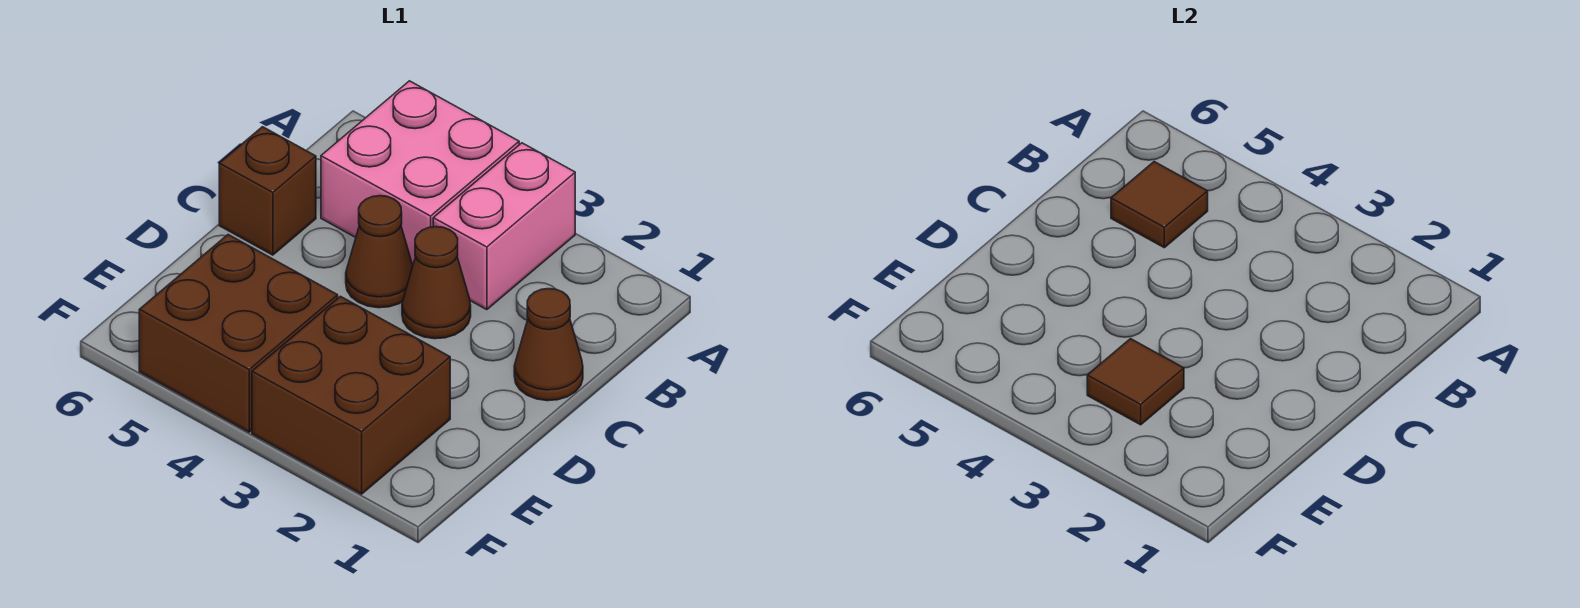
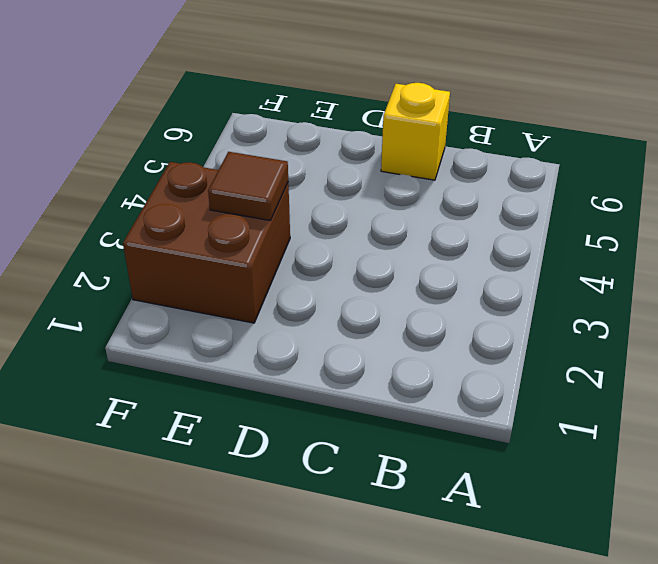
yellow brick C6 level 1 -> brown brick C6 level 1
none -> pink brick A3:B3 level 1
none -> pink brick A4:B5 level 1

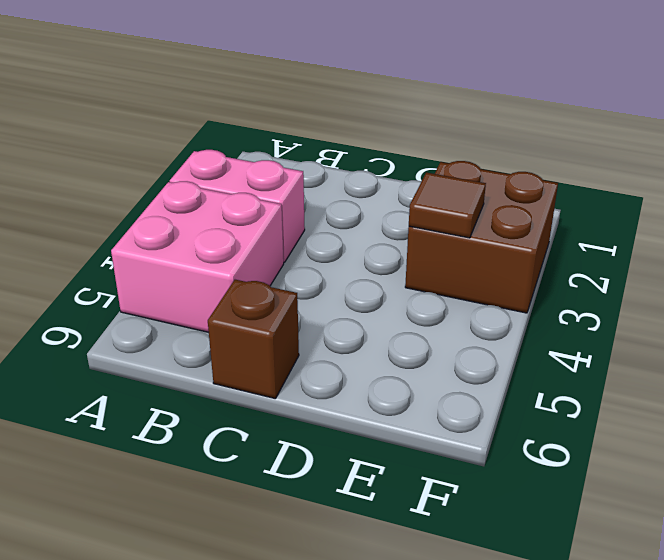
none -> brown cone C1 level 1
none -> brown cone C3 level 1

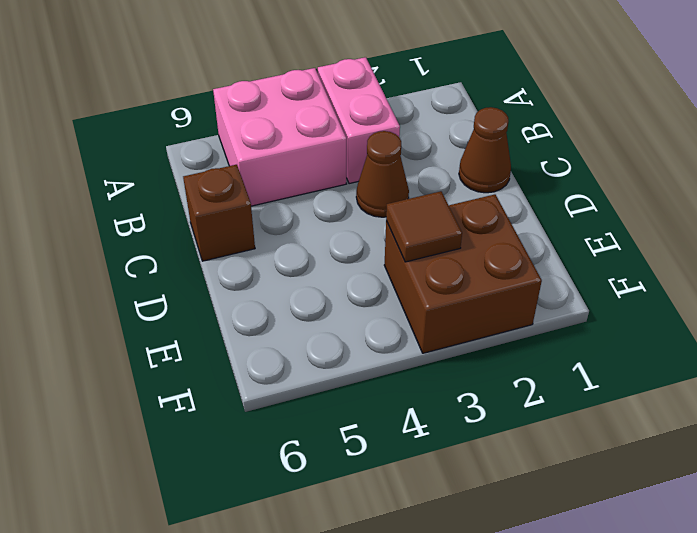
none -> brown cone C4 level 1
none -> brown brick E4:F5 level 1

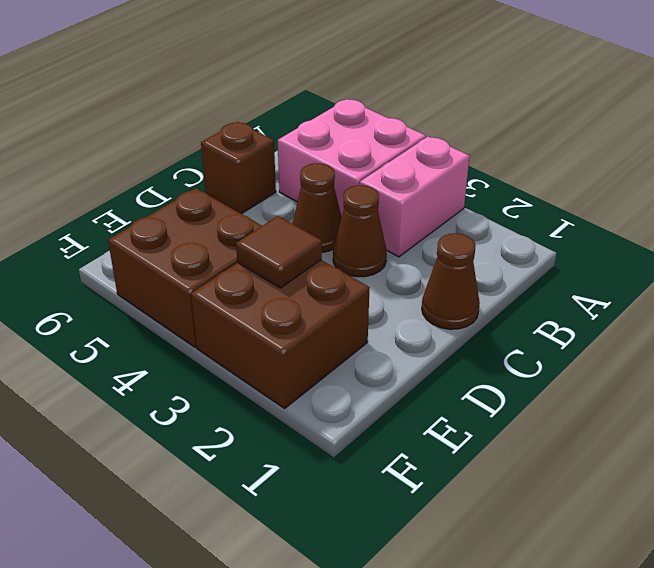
none -> brown tile B5 level 2

